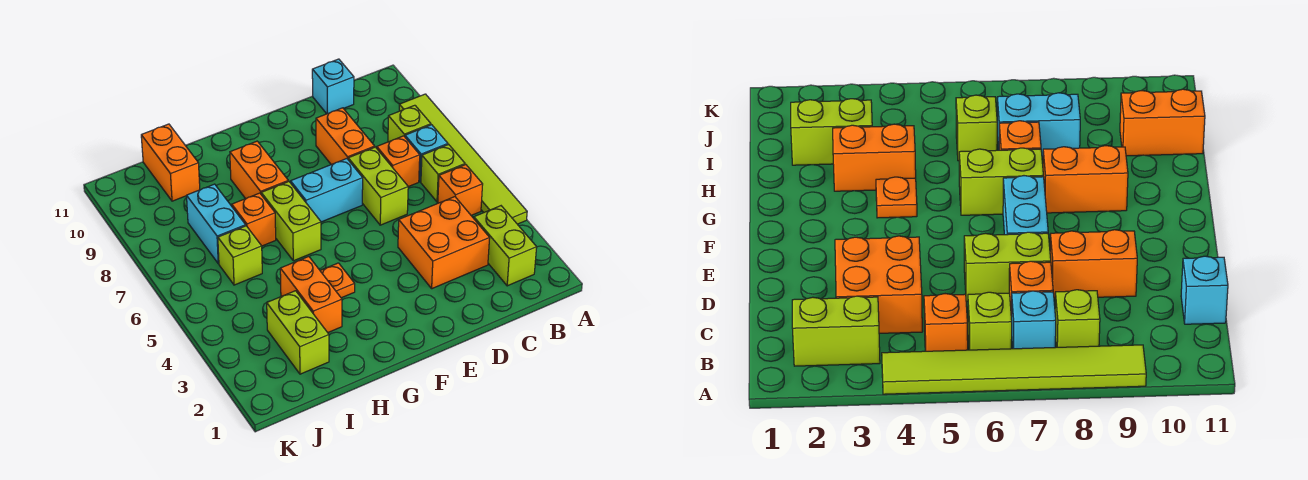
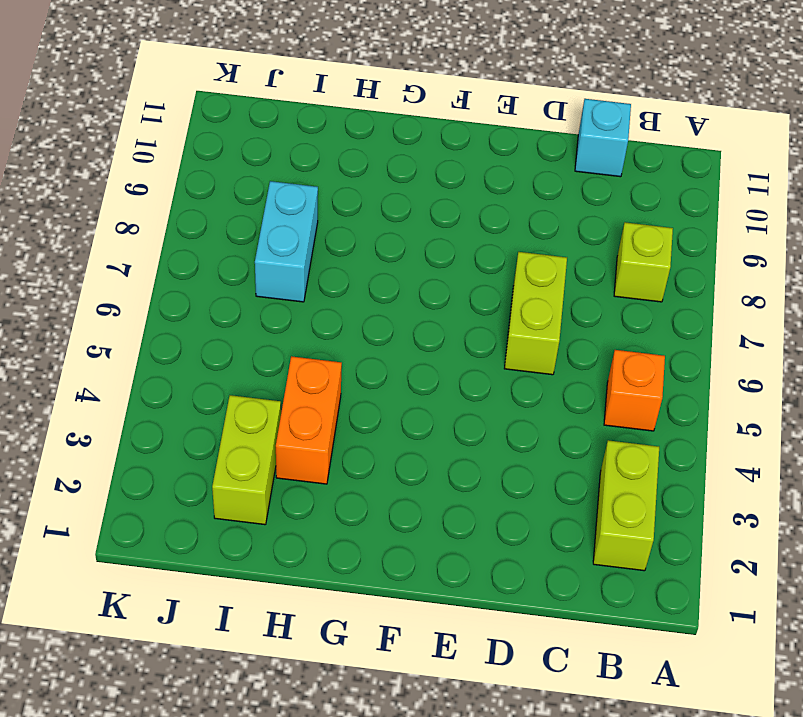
none -> lime tile A4:A9 level 1
none -> lime brick B6 level 1
none -> cyan brick B7 level 1

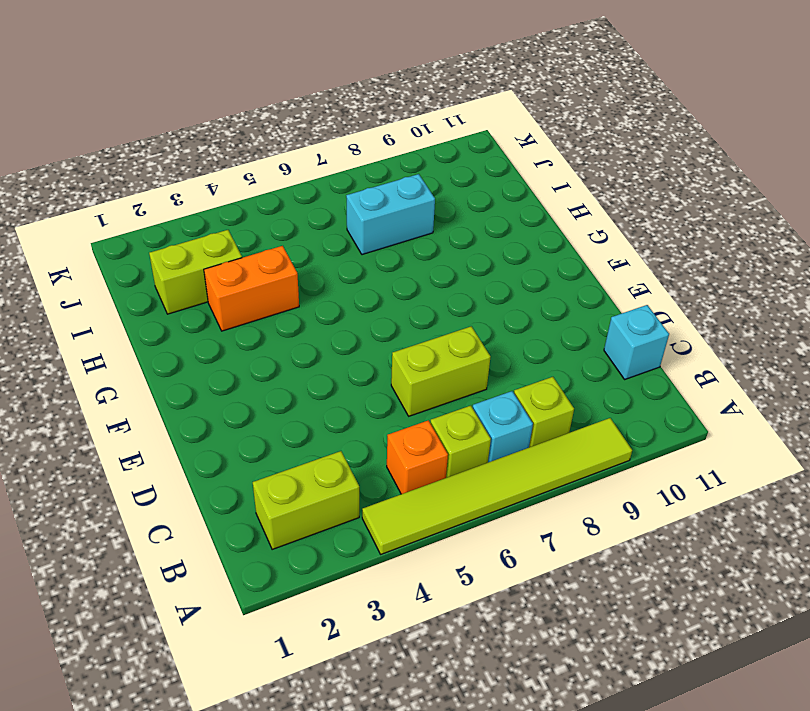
none -> orange brick C3:D4 level 1
none -> orange brick C7 level 1
none -> orange brick D8:D9 level 1

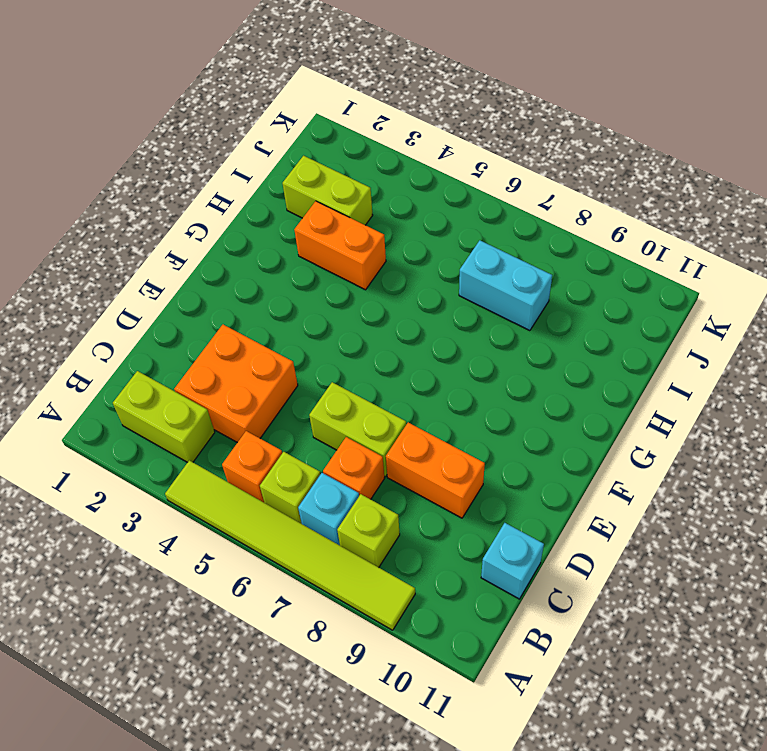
none -> cyan brick E7:F7 level 1
none -> orange plate G4 level 1
none -> lime brick G6:G7 level 1

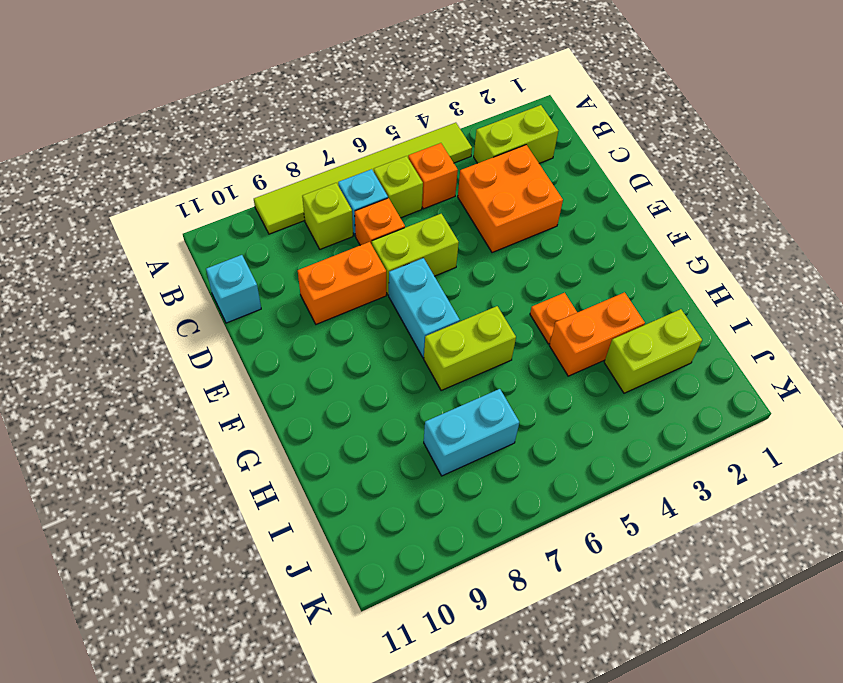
none -> orange brick G8:G9 level 1
none -> orange brick H7 level 1
none -> lime brick I6 level 1

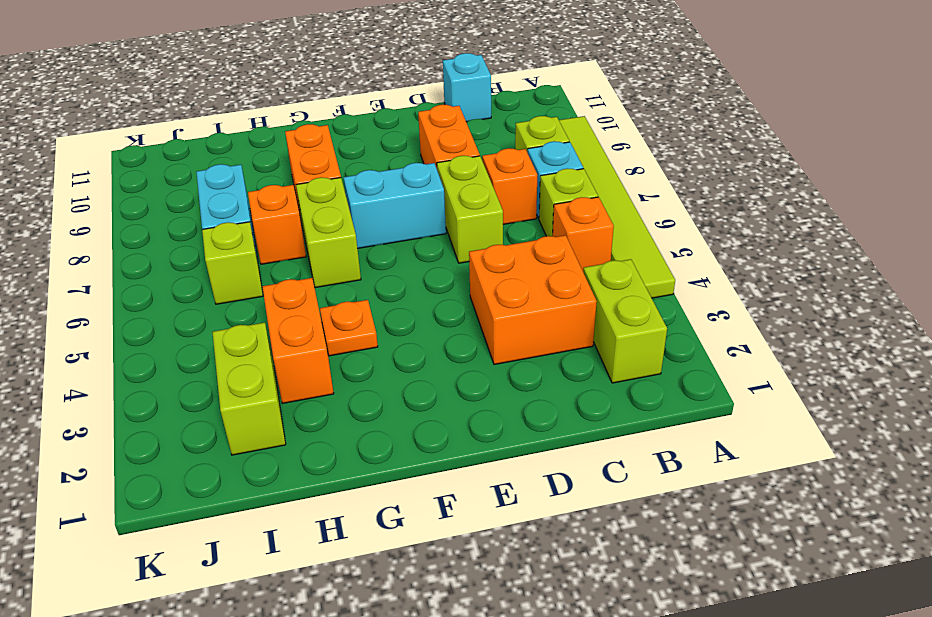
none -> orange brick I10:I11 level 1

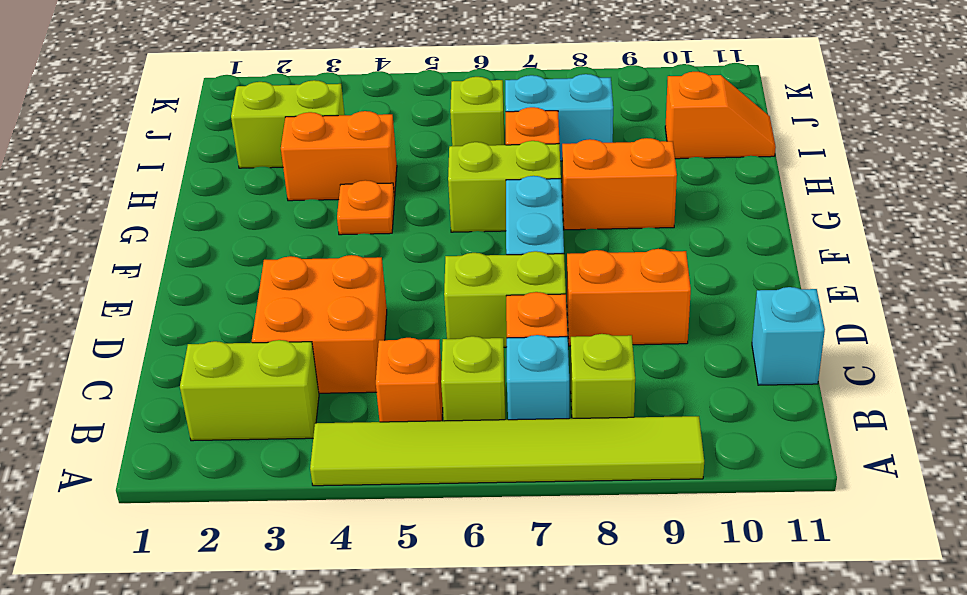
orange slope I10:I11 level 1 top 10 -> orange brick I10:I11 level 1

